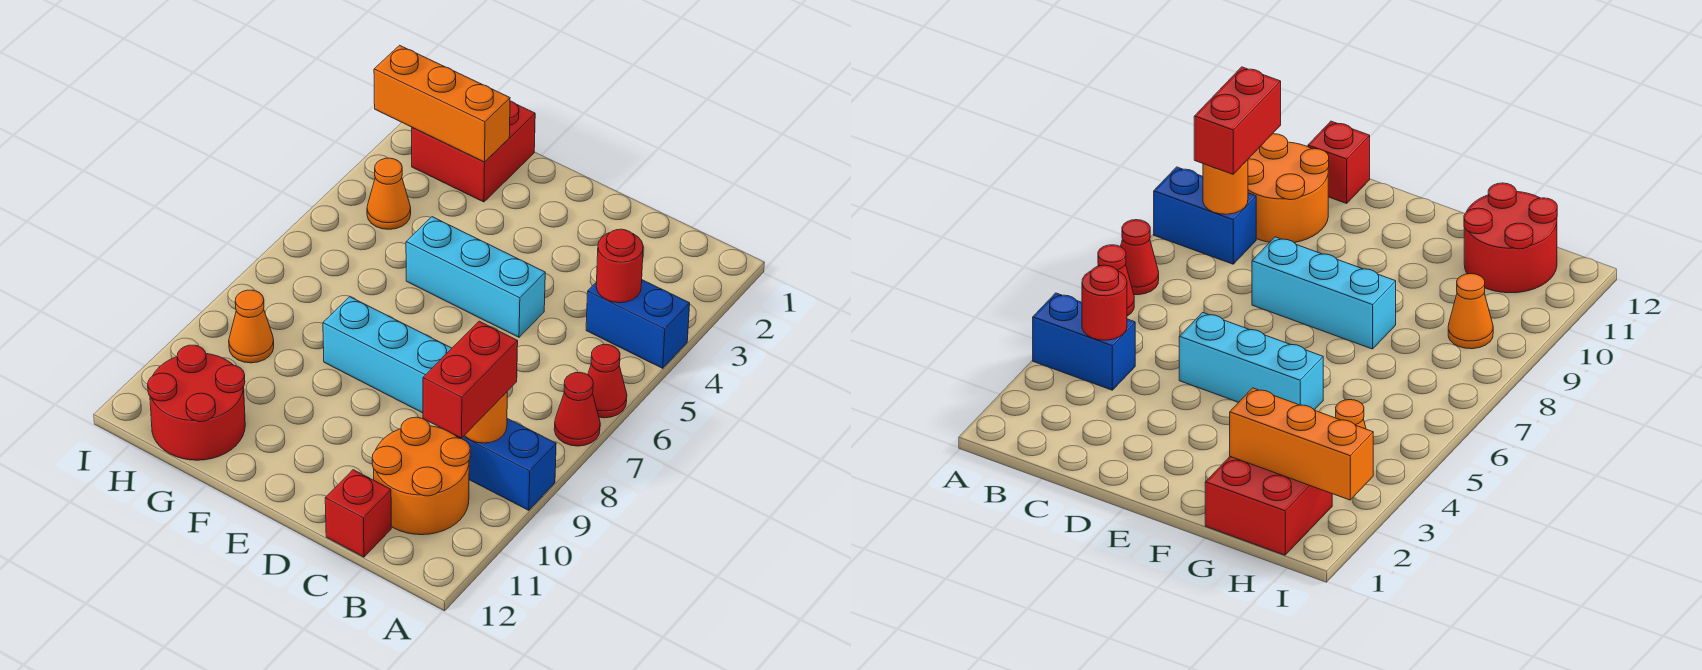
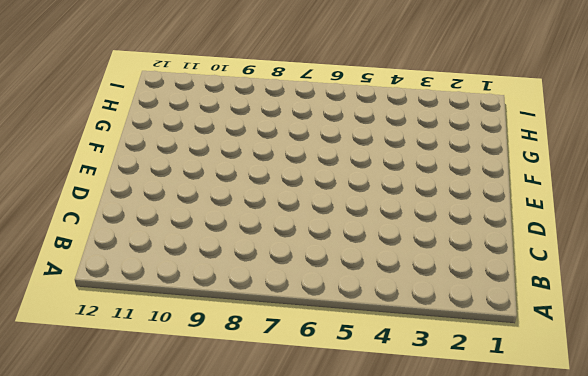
none -> blue brick A4:B4 level 1
none -> red cone A6 level 1
none -> red cone A7 level 1

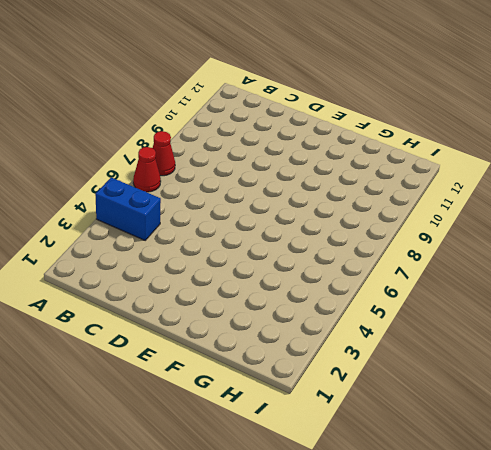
none -> blue brick A9:B9 level 1
none -> orange round brick B10:C11 level 1
none -> red brick C12 level 1

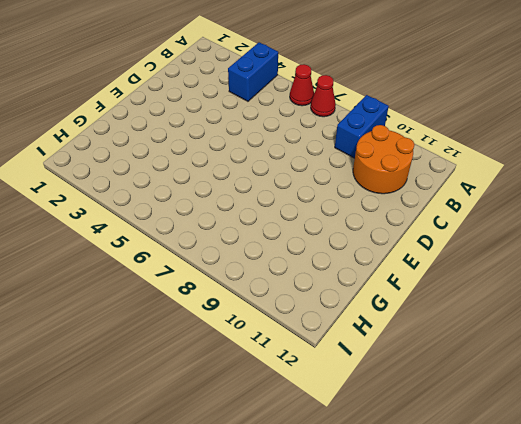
none -> red brick C12 level 1
none -> cyan brick D5:F5 level 1
none -> cyan brick D8:F8 level 1

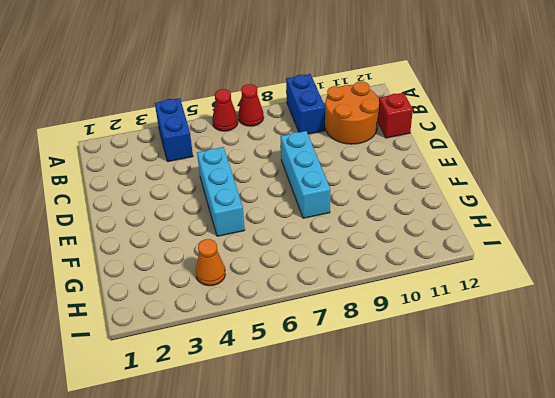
none -> red brick G1:H2 level 1
none -> red round brick G11:H12 level 1
none -> orange cone H9 level 1

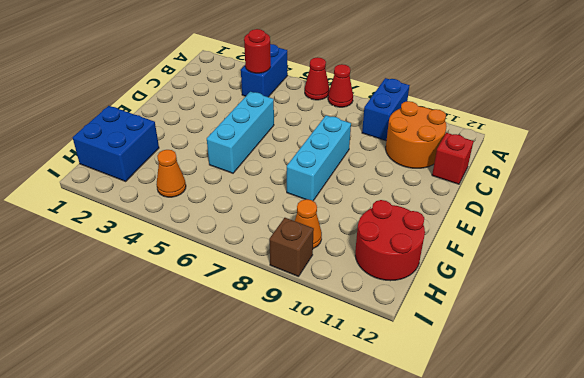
blue brick G1:H2 level 1 -> red brick G1:H2 level 1
brown brick I9 level 1 -> none
none -> orange round brick B9 level 2
none -> orange brick G2:I2 level 2
none -> red brick B9:B10 level 3

